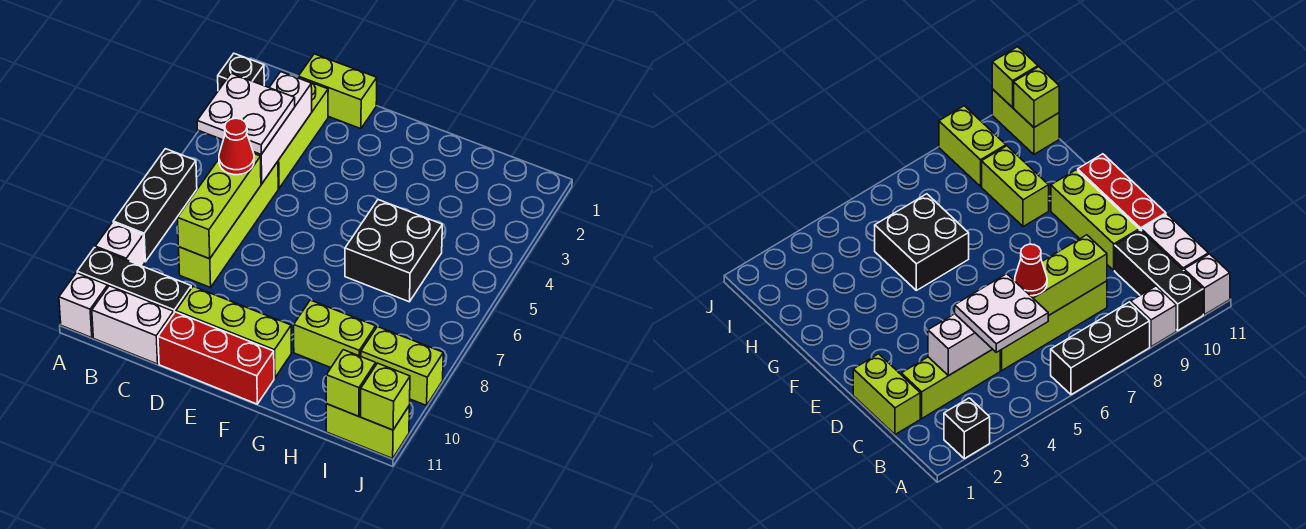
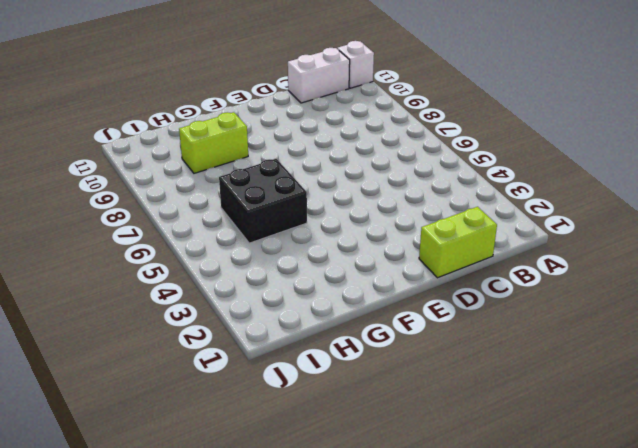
none -> black brick A2 level 1
none -> black brick A6:A8 level 1
none -> white brick A9 level 1

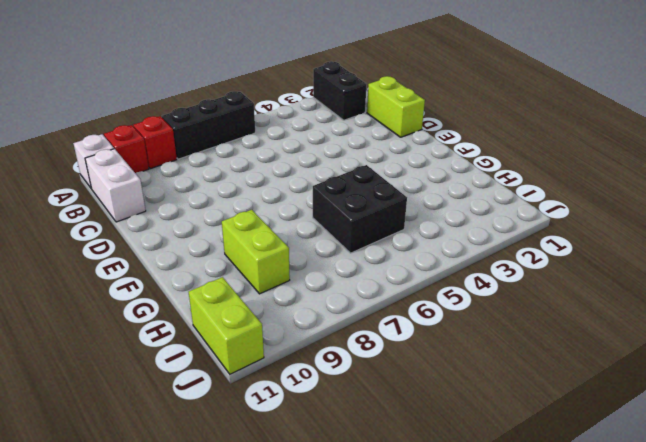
black brick A2:B2 level 1 -> black brick A2 level 1
red brick A9 level 1 -> white brick A9 level 1
red brick A10 level 1 -> black brick A10:C10 level 1
none -> lime brick C2:C4 level 1
none -> lime brick C5:C8 level 1
none -> lime brick D10:F10 level 1

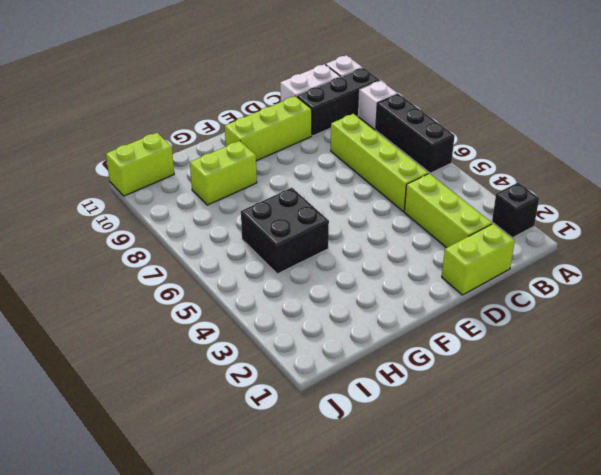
none -> red brick D11:F11 level 1
none -> lime brick I9:J9 level 1
none -> white brick C3:C5 level 2

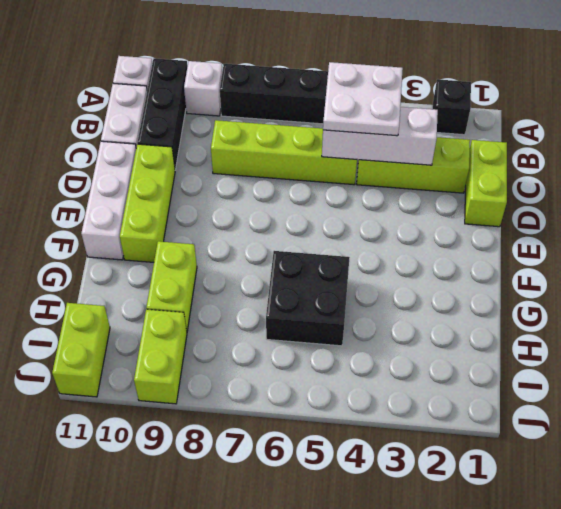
white brick D11:F11 level 1 -> red brick D11:F11 level 1
none -> lime brick C6:C8 level 2
none -> lime brick I11 level 2
none -> lime brick J11 level 2

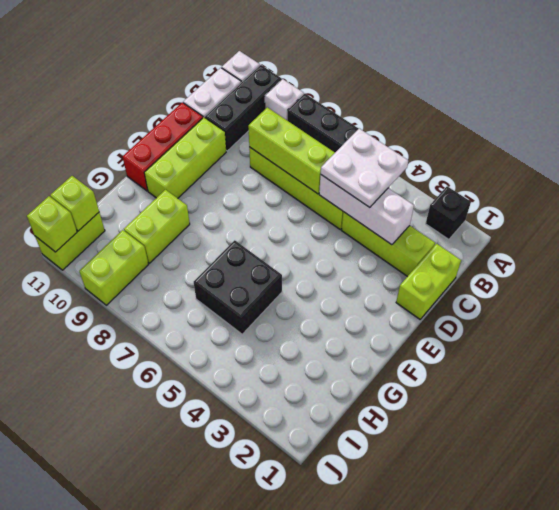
none -> red cone C6 level 3

